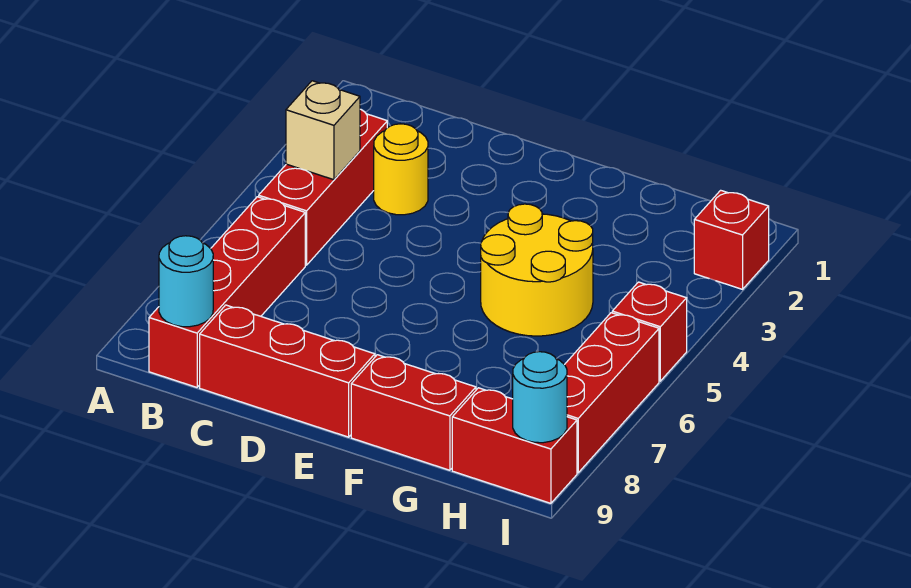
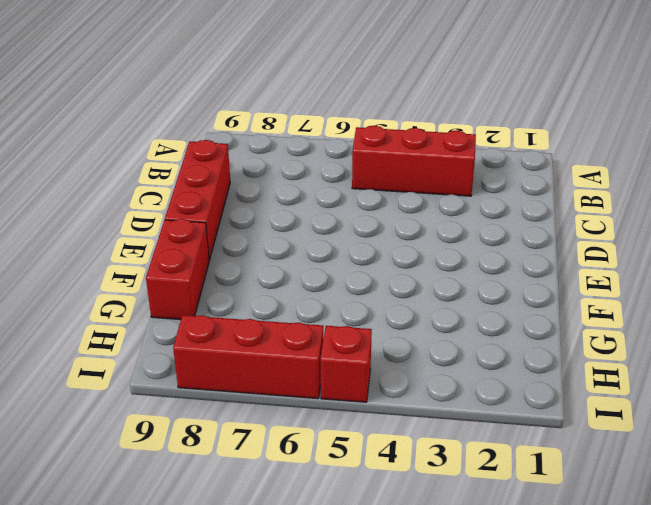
none -> red brick B6:B9 level 1
none -> yellow round brick C3 level 1
none -> yellow round brick F4:G5 level 1

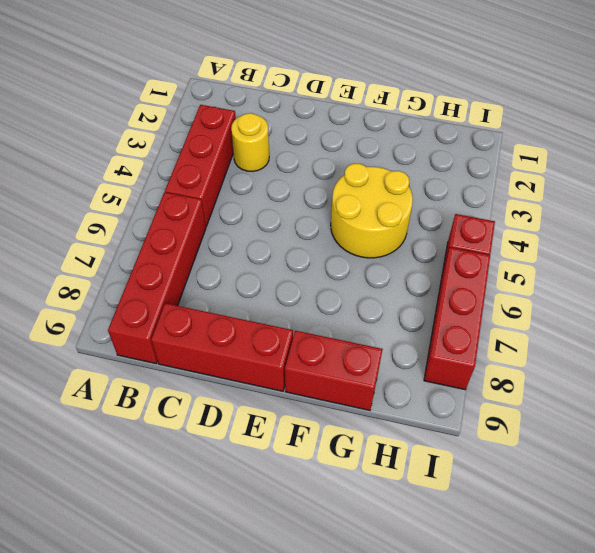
none -> red brick H9:I9 level 1
none -> red brick I2 level 1
none -> tan brick B4 level 2

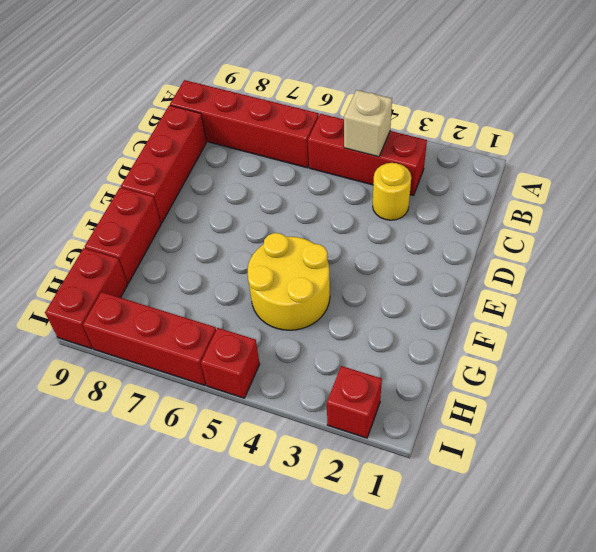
none -> cyan round brick B9 level 2
none -> cyan round brick I9 level 2

